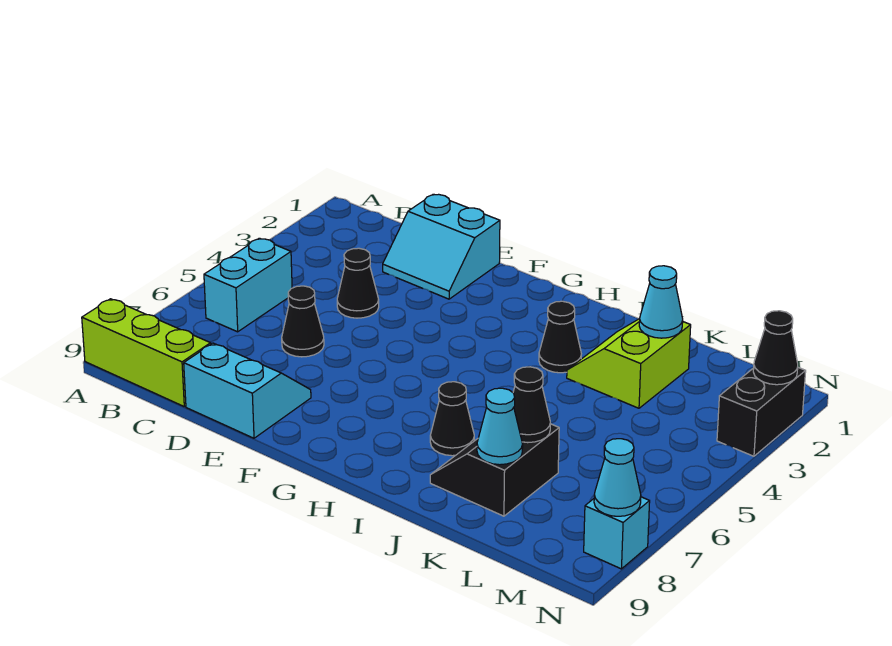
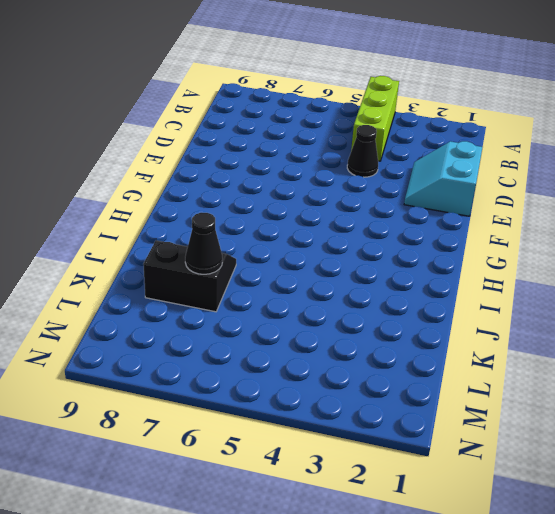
lime brick A4:C4 level 1 -> lime brick A9:C9 level 1
none -> cyan brick B5:B6 level 1
none -> black cone D6 level 1
none -> cyan slope D8:E9 level 1 top 9

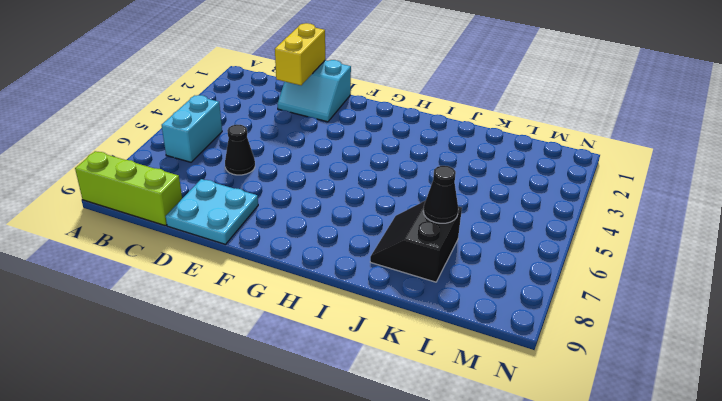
yellow brick D1:D2 level 2 -> none
cyan plate D8:E9 level 1 -> cyan slope D8:E9 level 1 top 9
none -> black cone D4 level 1
none -> black cone I3 level 1
none -> black cone I7 level 1

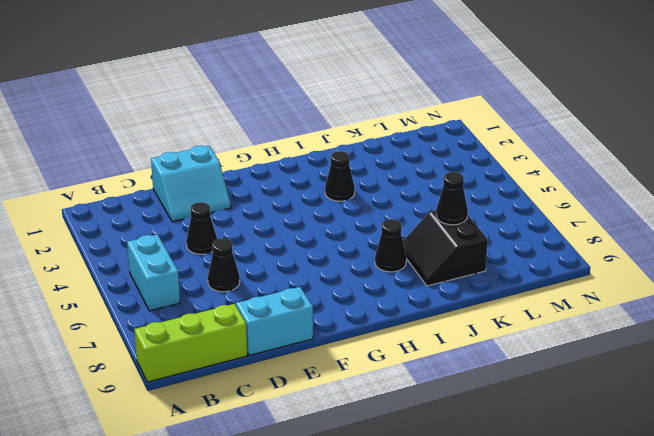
none -> lime slope J2:K3 level 1 top K
none -> black brick N2:N3 level 1
none -> cyan brick N8 level 1

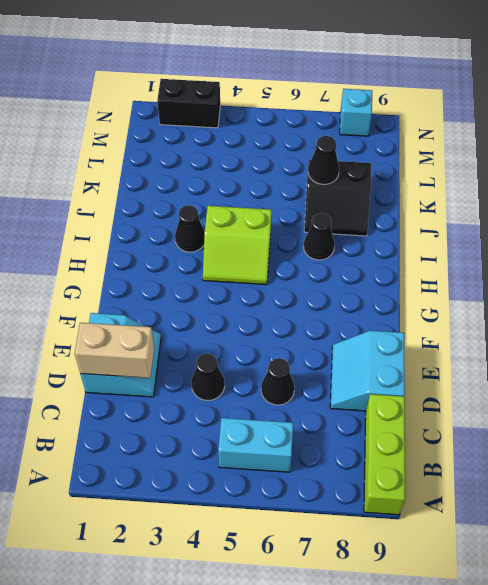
tan brick D1:D2 level 2 -> none
lime slope H4:I5 level 1 top I -> lime slope J2:K3 level 1 top K
none -> cyan cone K2 level 2
none -> cyan cone K8 level 2
none -> black cone N2 level 2

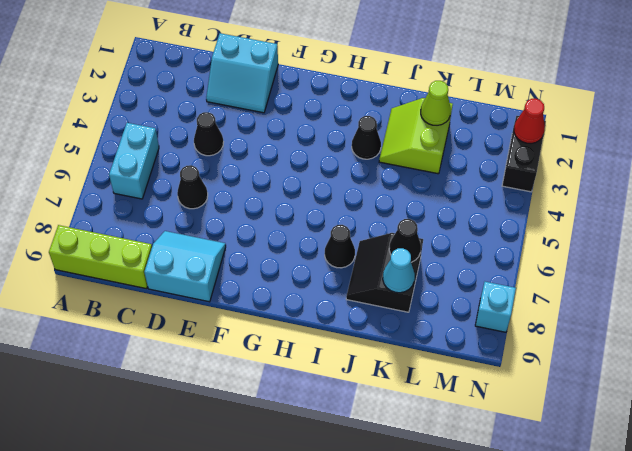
lime cone K2 level 2 -> cyan cone K2 level 2
red cone N2 level 2 -> black cone N2 level 2
none -> cyan cone N8 level 2

